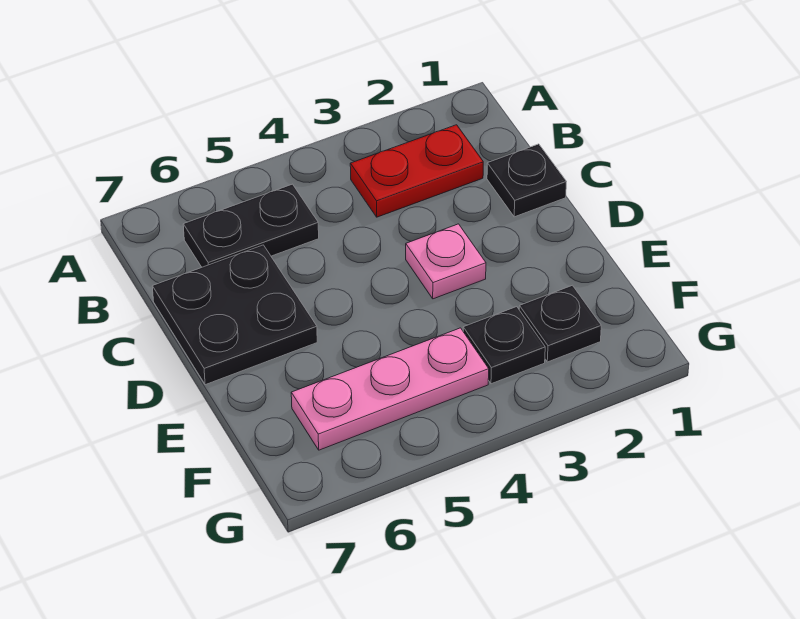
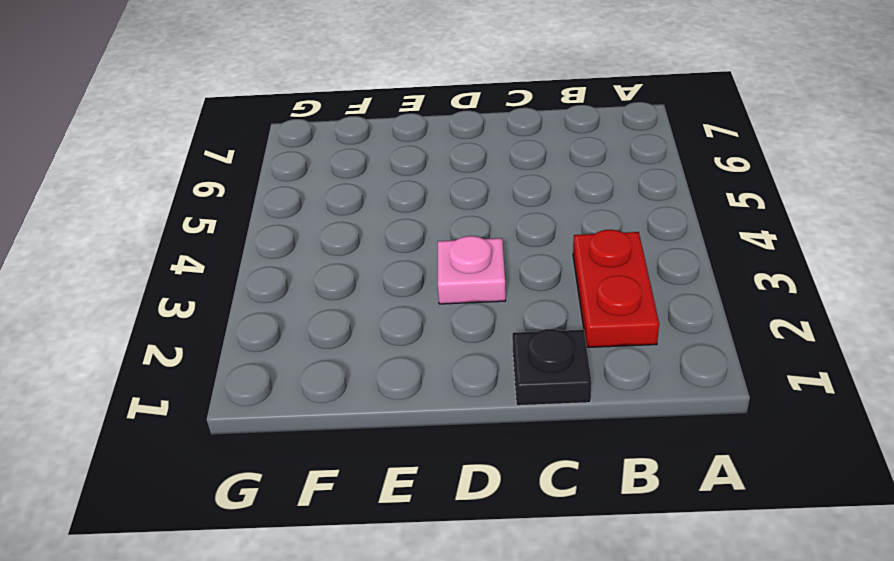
none -> black plate B5:B6 level 1
none -> black plate C6:D7 level 1

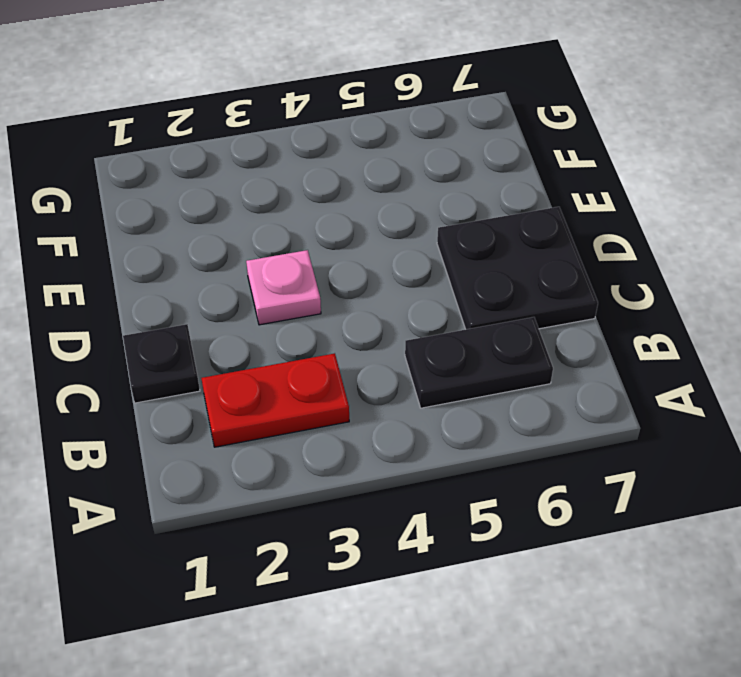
none -> black plate F2 level 1
none -> black plate F3 level 1

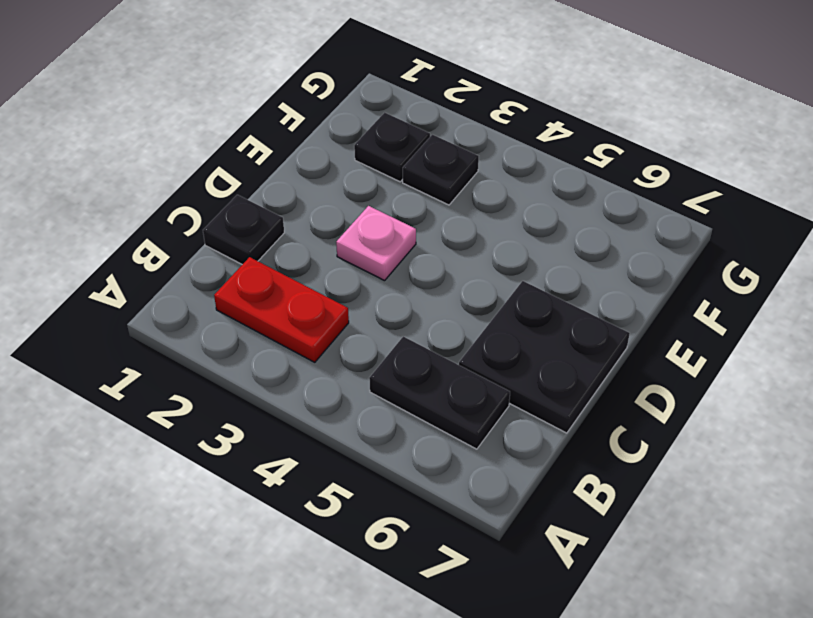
none -> pink plate F4:F6 level 1

